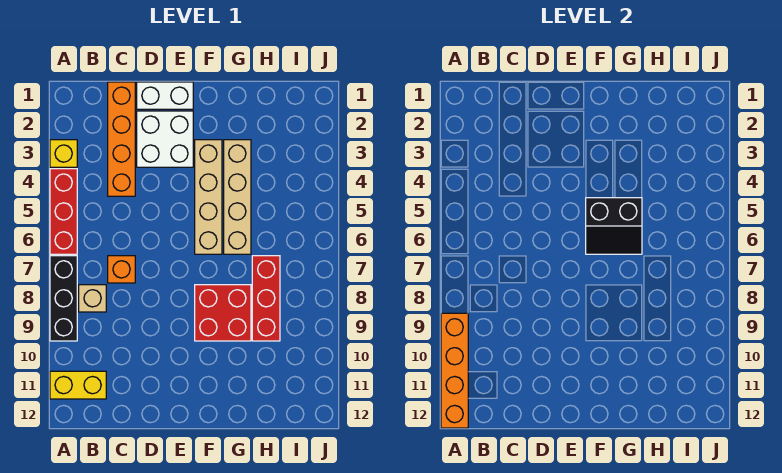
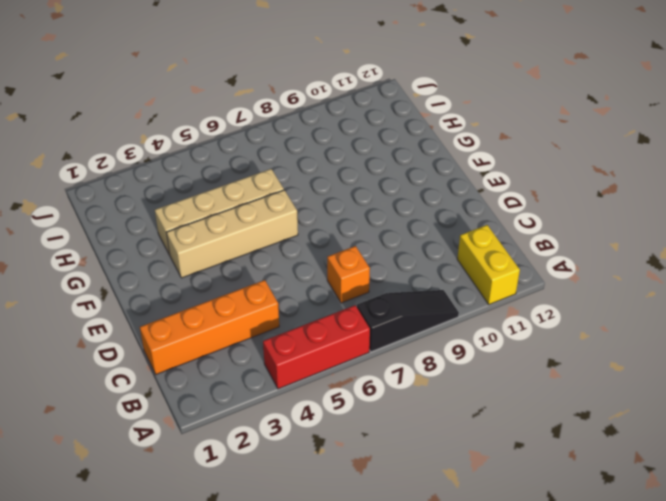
black slope A7:A9 level 1 top 7 -> black brick A7:A9 level 1
none -> yellow brick A3 level 1
none -> tan brick B8 level 1
none -> white brick D1:E1 level 1

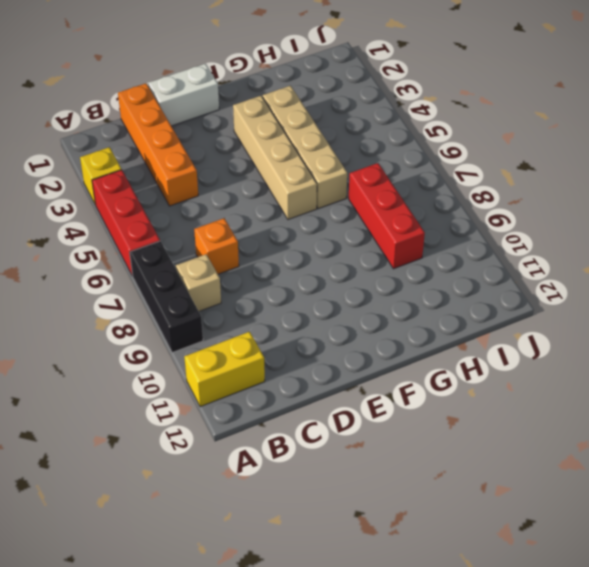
none -> white brick D2:E3 level 1
none -> red brick F8:G9 level 1
none -> orange brick A9:A12 level 2

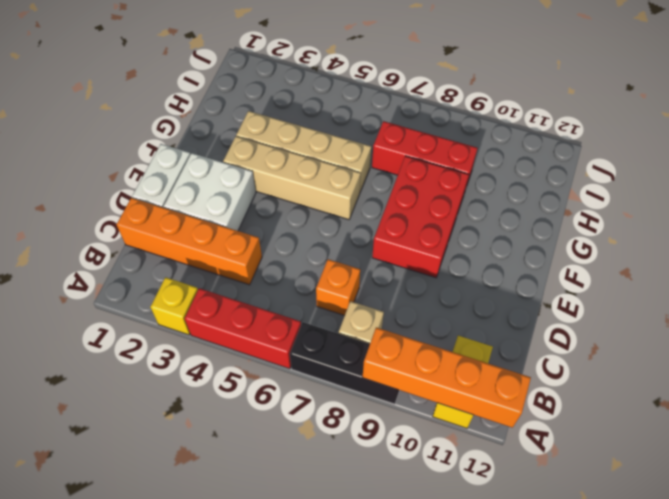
red brick E8:G9 level 1 -> red brick F8:G9 level 1
none -> black slope F5:G6 level 2 top 5

